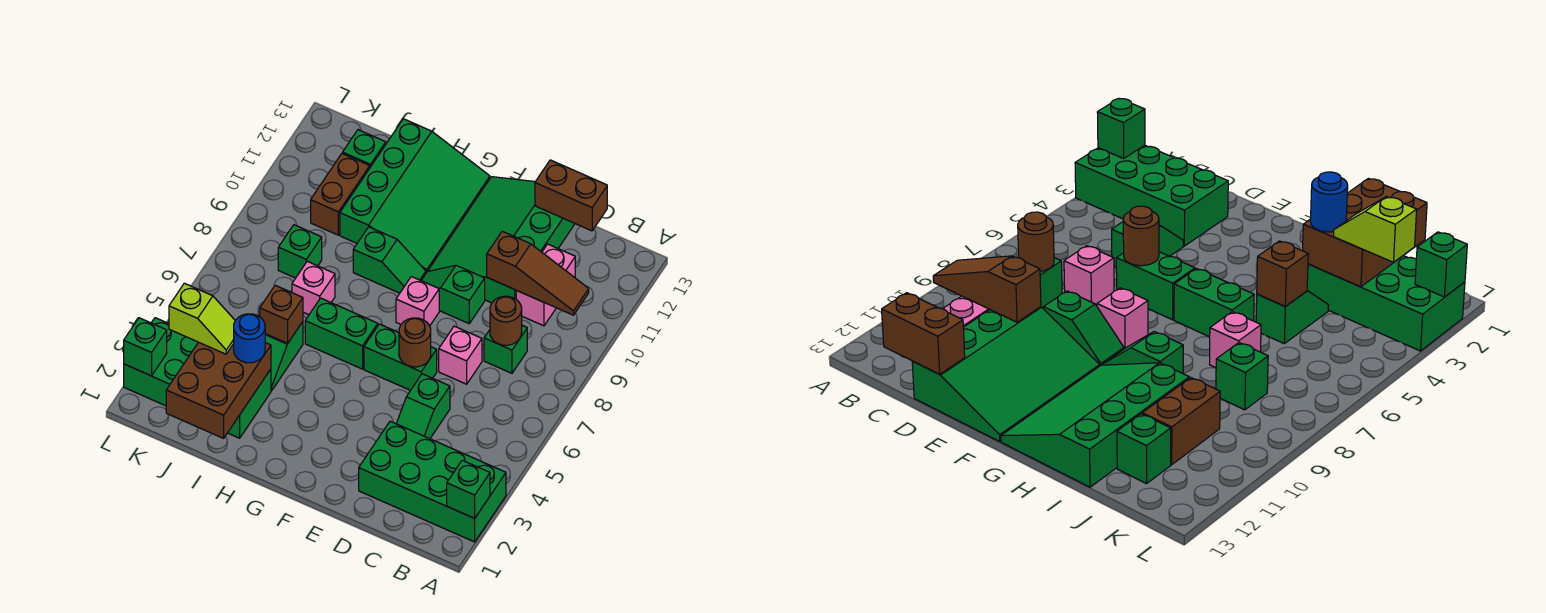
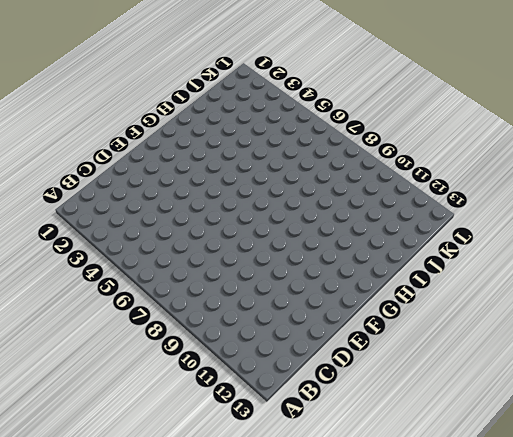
none -> green brick A2:D3 level 1
none -> green brick C8 level 1
none -> pink brick C10:C11 level 1

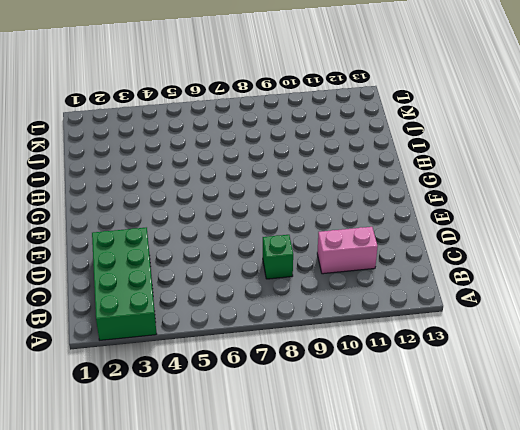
none -> green slope D4:D5 level 1 top 5
none -> pink brick D7 level 1
none -> green slope D10:F13 level 1 top D

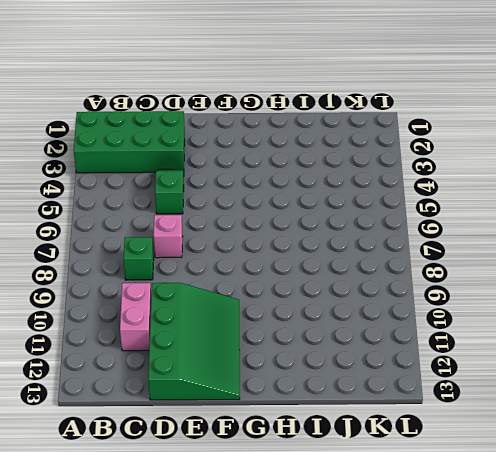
none -> green brick E6:F6 level 1
none -> green slope E9:F9 level 1 top E
none -> pink brick F8 level 1

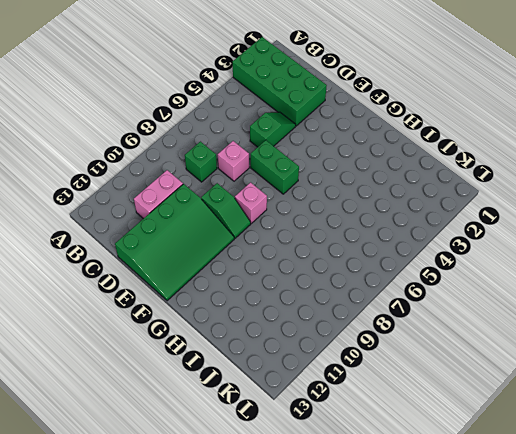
none -> green brick G6:H6 level 1
none -> green slope G9:H9 level 1 top H
none -> green slope G10:I13 level 1 top I

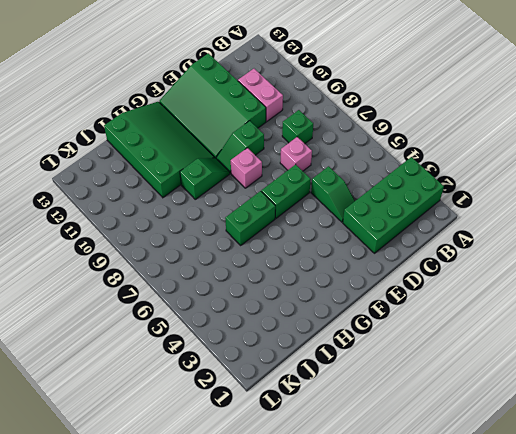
none -> green brick I2:L3 level 1
none -> green slope I4:I5 level 1 top 5
none -> pink brick I7 level 1

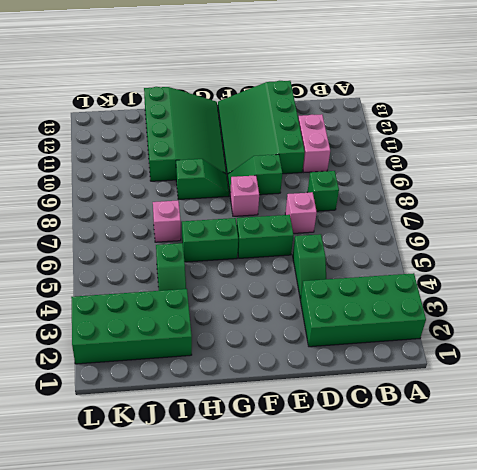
none -> green brick J8 level 1
none -> brown brick J10:J11 level 1
none -> green brick J12 level 1

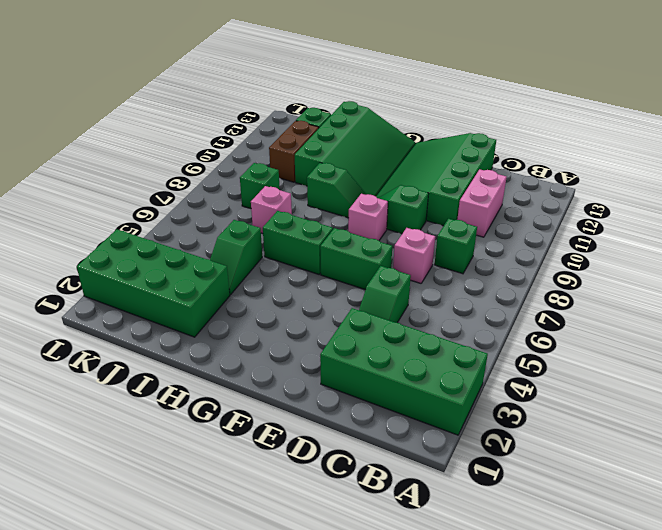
none -> green brick A2 level 2
none -> brown slope B10:D10 level 2 top D
none -> brown round brick C8 level 2

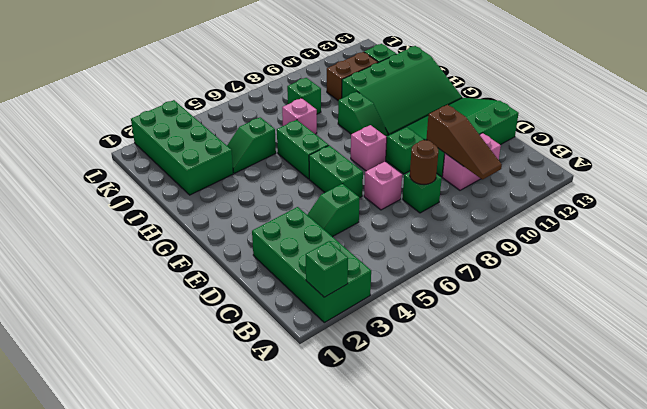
none -> brown brick C13:D13 level 2
none -> brown round brick E6 level 2
none -> brown brick I1:J3 level 2

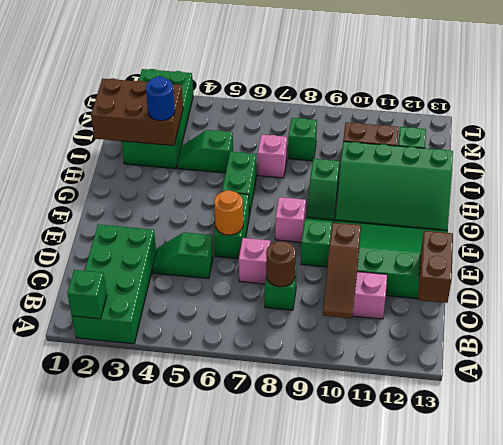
orange round brick E6 level 2 -> brown round brick E6 level 2
none -> brown brick I5 level 2
none -> green brick L2 level 2
none -> lime slope J3:K3 level 3 top K

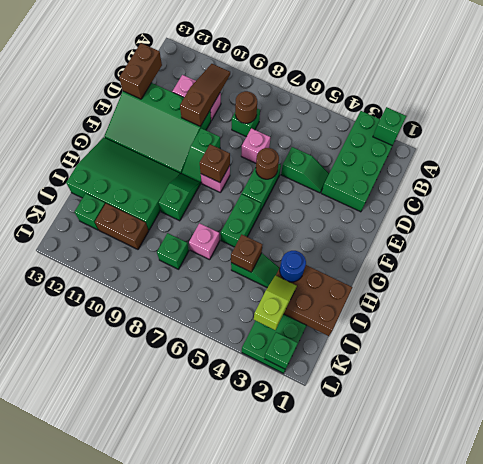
brown brick F8 level 2 -> none

